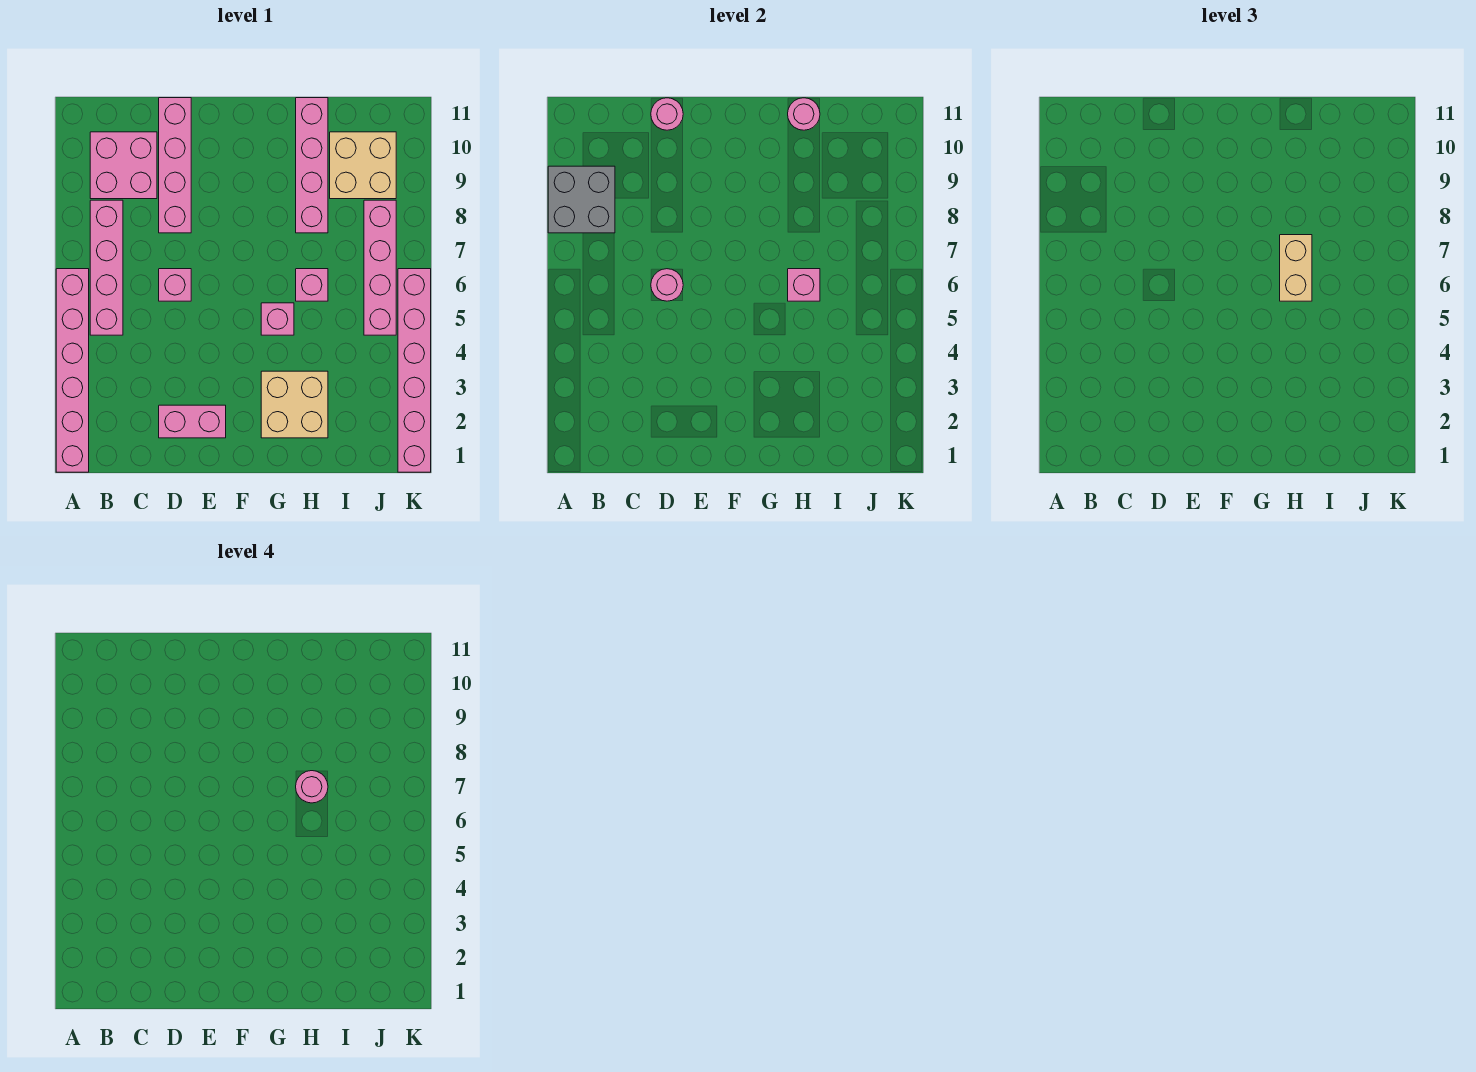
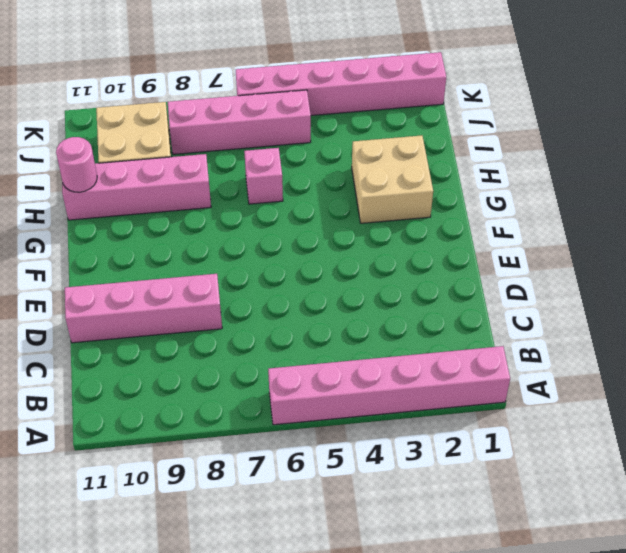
none -> pink brick B5:B8 level 1
none -> pink brick B9:C10 level 1
none -> pink brick D2:E2 level 1

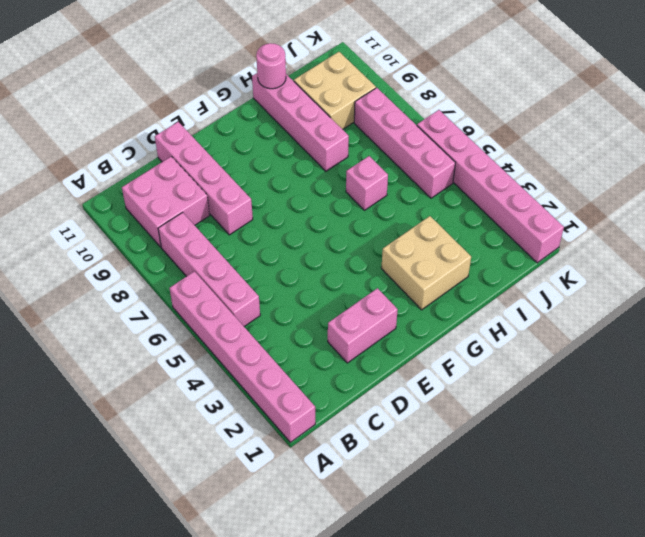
none -> pink brick D6 level 1
none -> pink brick G5 level 1
none -> grey brick A8:B9 level 2

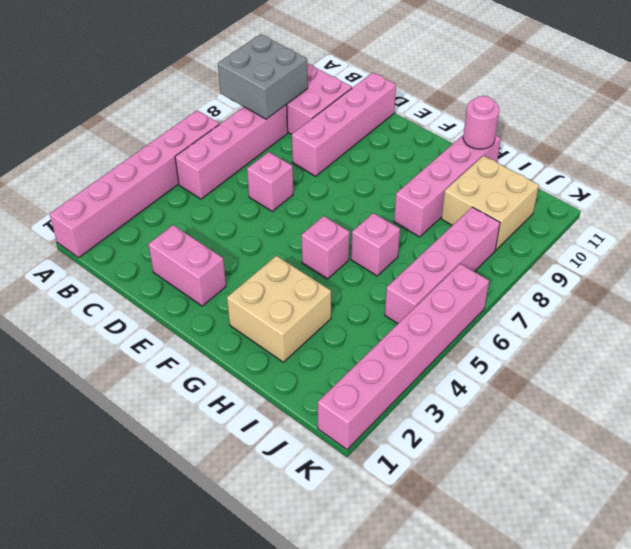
none -> pink round brick D6 level 2
none -> pink round brick D11 level 2
none -> pink brick H6 level 2

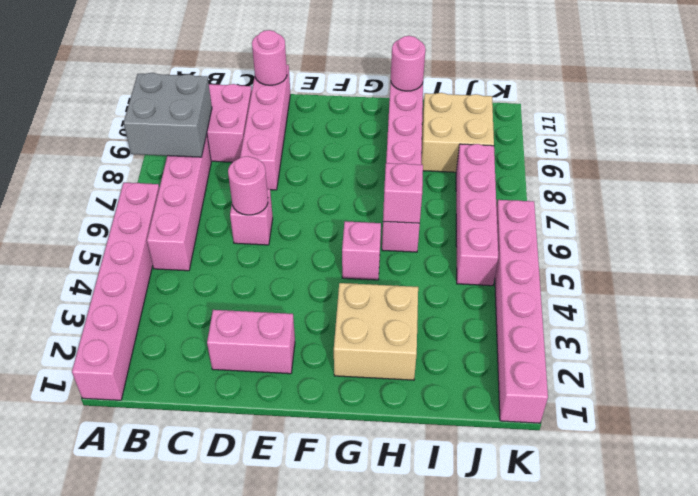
none -> tan brick H6:H7 level 3
none -> pink round brick H7 level 4

